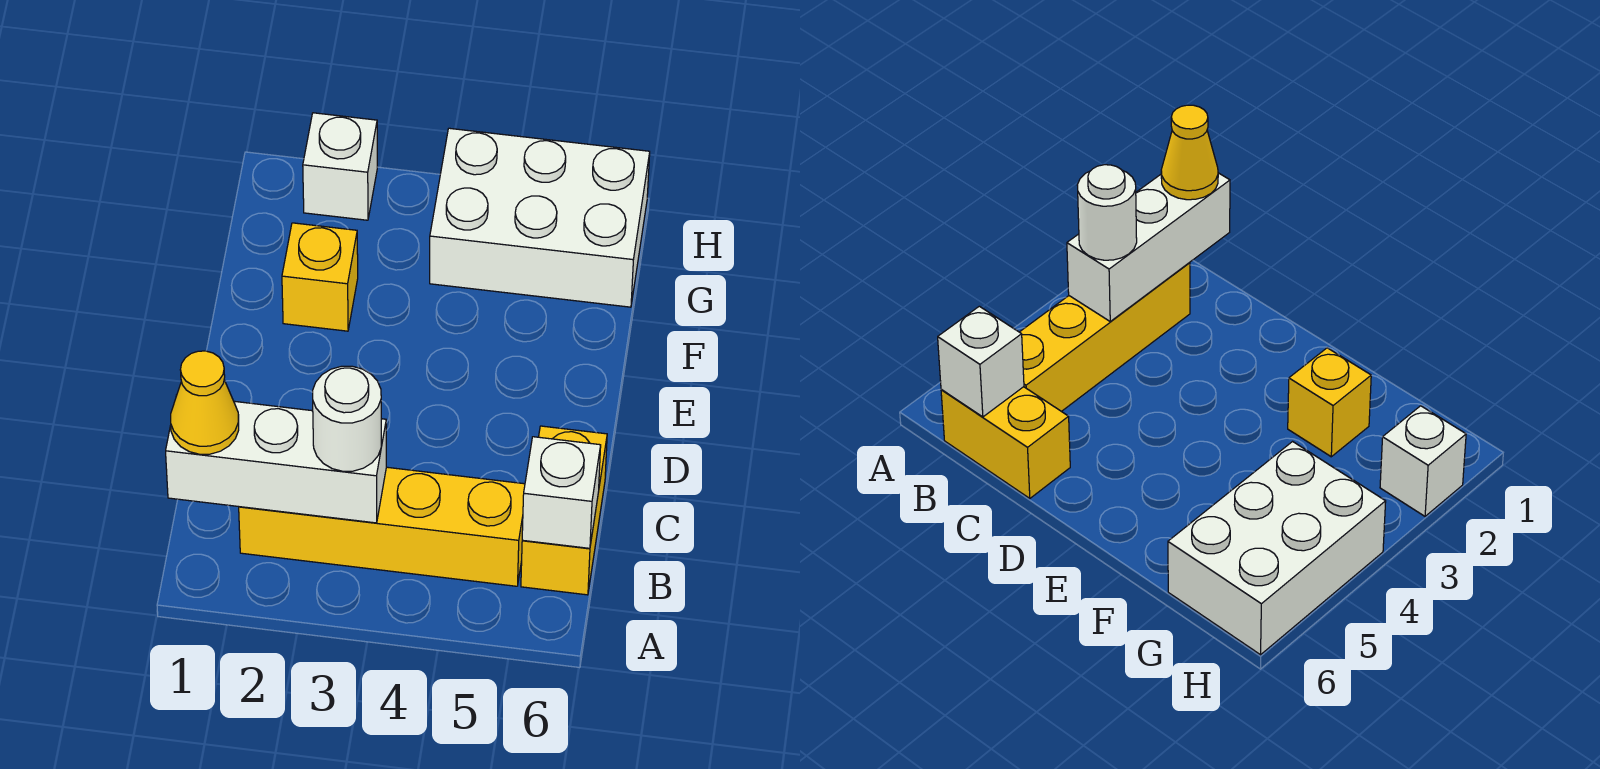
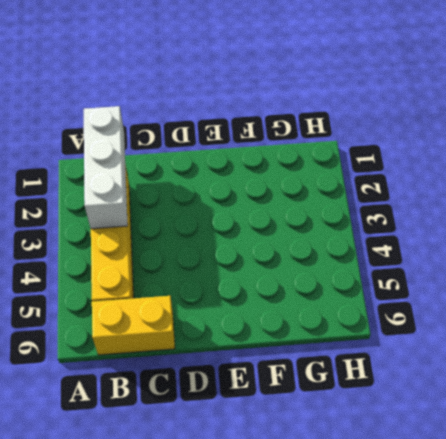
none -> yellow brick F2 level 1
none -> white brick G4:H6 level 1

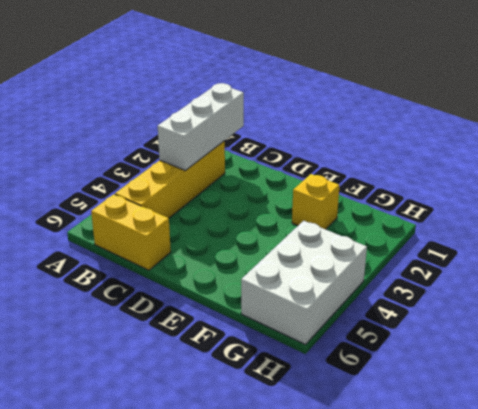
none -> white brick H2 level 1
none -> white brick B6 level 2

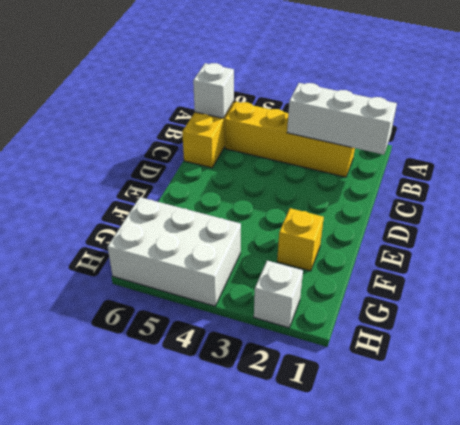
none -> yellow cone B1 level 3
none -> white round brick B3 level 3

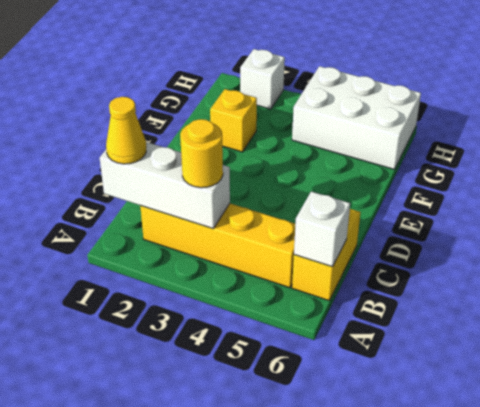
yellow round brick B3 level 3 -> white round brick B3 level 3

